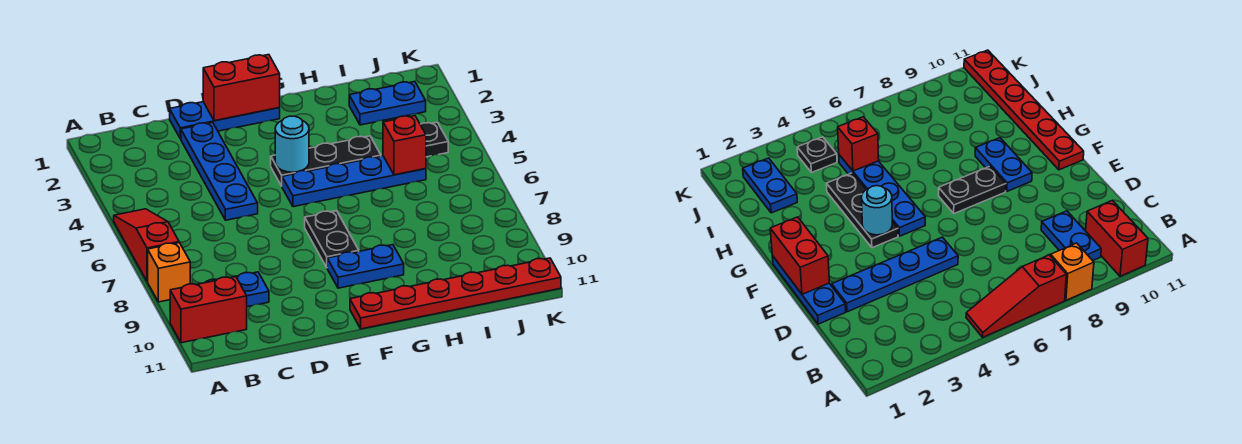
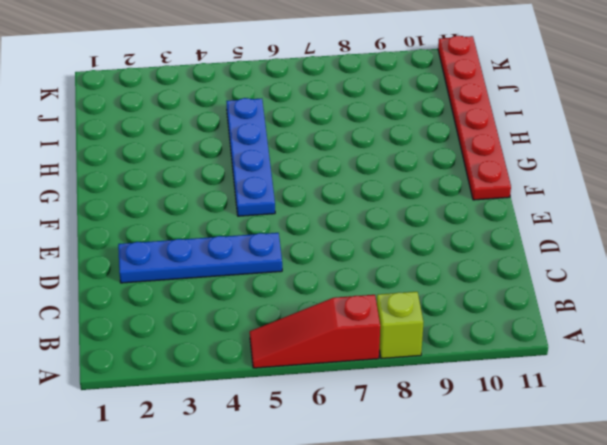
lime brick A8 level 1 -> orange brick A8 level 1
none -> red brick A10:B10 level 1
none -> blue plate B9:C9 level 1
none -> blue plate D1:F1 level 1

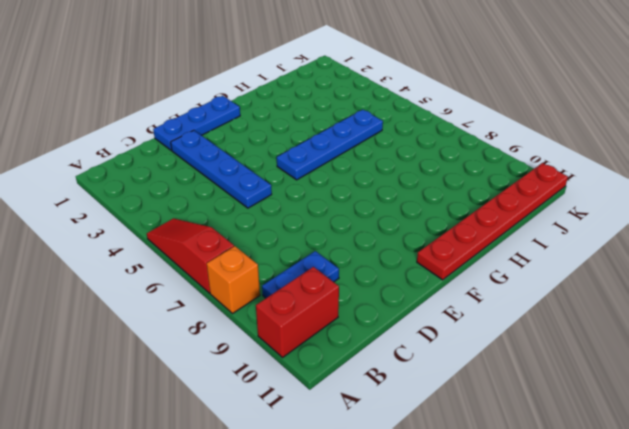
none -> black plate F4:H4 level 1
none -> black plate F7:F8 level 1
none -> blue plate F9:G9 level 1

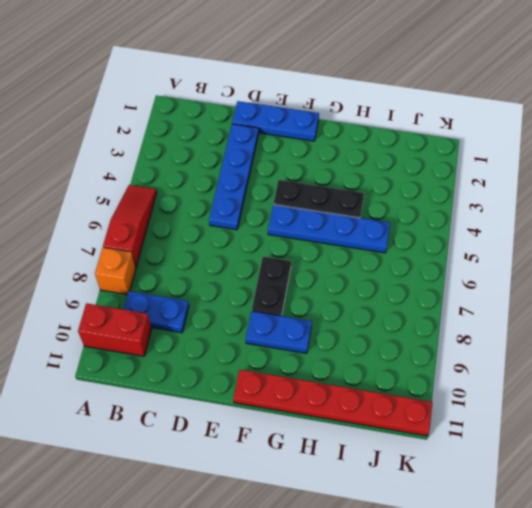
none -> blue plate I2:J2 level 1
none -> black plate J4 level 1
none -> red brick E1:F1 level 2

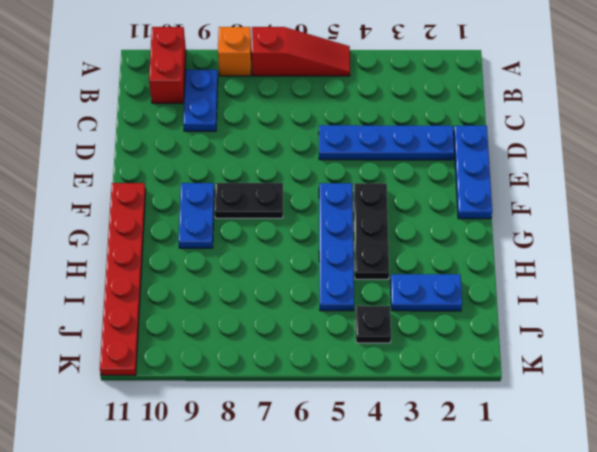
blue plate I2:I3 level 1 -> blue plate I2:J2 level 1
none -> red brick E1:F1 level 2
none -> cyan round brick F4 level 2
none -> red brick I5 level 2

